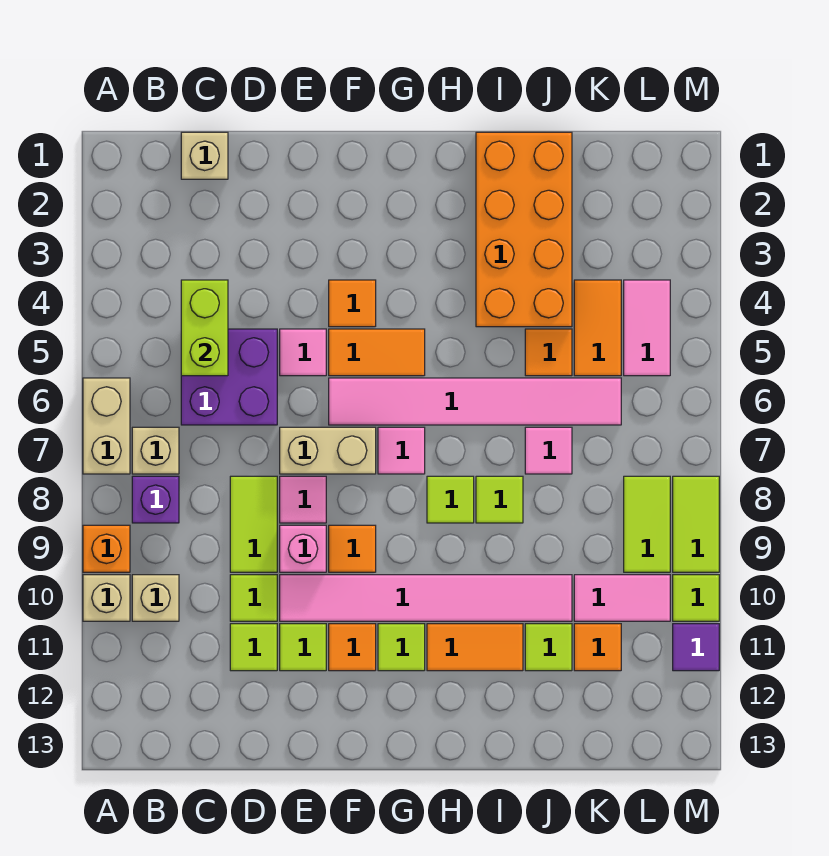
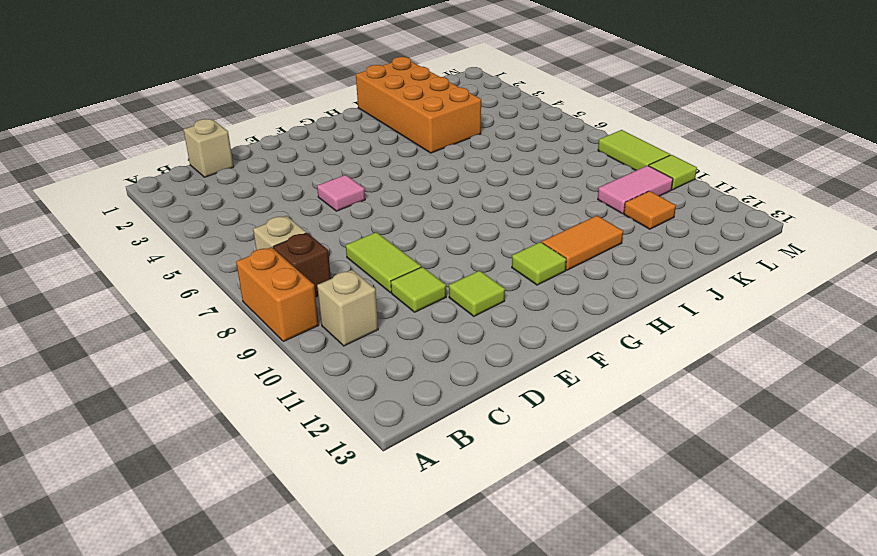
orange brick A8:A9 level 1 -> orange brick A9 level 1
brown brick B8 level 1 -> purple brick B8 level 1
none -> tan brick A6:A7 level 1
none -> tan brick A10 level 1
none -> purple brick C5:D6 level 1
none -> lime tile D11 level 1

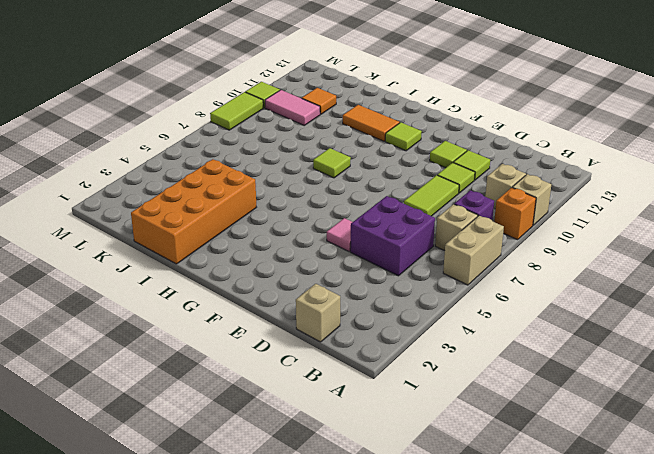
none -> tan brick E7:F7 level 1
none -> pink tile E8 level 1
none -> pink brick E9 level 1
none -> pink tile E10:J10 level 1

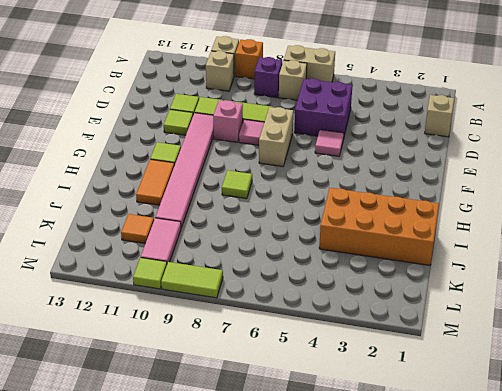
none -> orange tile F4 level 1
none -> orange tile F5:G5 level 1
none -> pink tile F6:K6 level 1
none -> orange tile F9 level 1

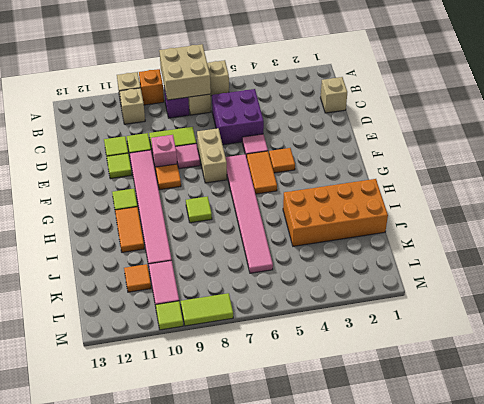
tan brick A7:B8 level 2 -> none
none -> orange tile F11 level 1
none -> pink tile G7 level 1
none -> lime tile I8 level 1
none -> orange tile J5 level 1

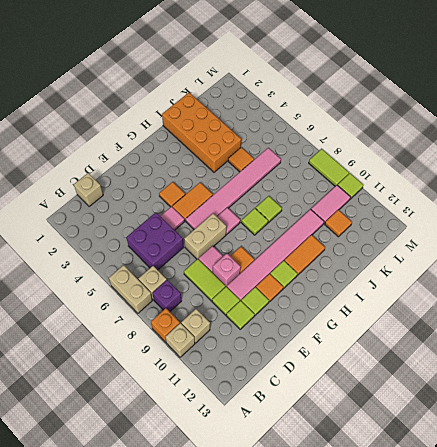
none -> pink tile J7 level 1
none -> lime tile J11 level 1
none -> orange tile K4:K5 level 1
none -> pink tile L4:L5 level 1

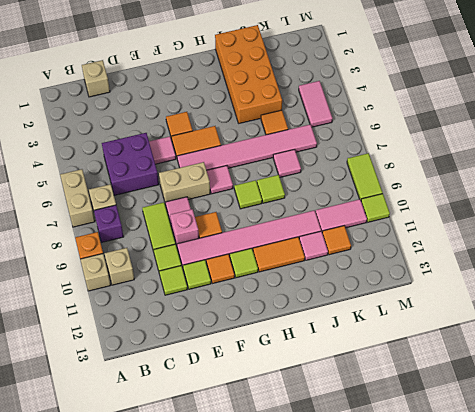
pink tile J11 level 1 -> lime tile J11 level 1
none -> orange tile K4:K5 level 1
none -> lime tile L8:L9 level 1
none -> purple tile M11 level 1
none -> lime brick C4:C5 level 2

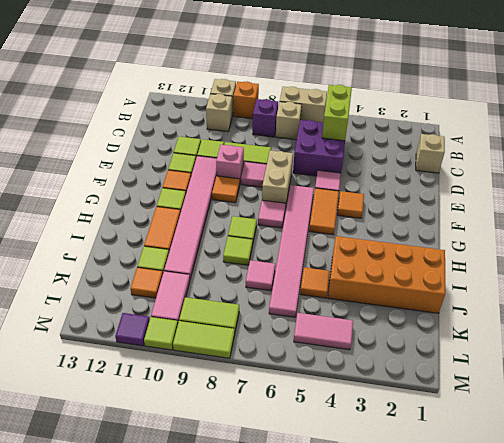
lime brick B5:C5 level 2 -> lime brick C4:C5 level 2
none -> orange tile K4:K5 level 1

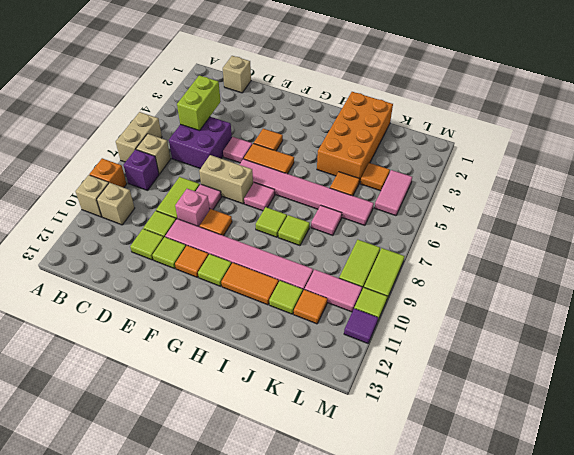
orange tile K4 level 1 -> orange tile K4:K5 level 1

